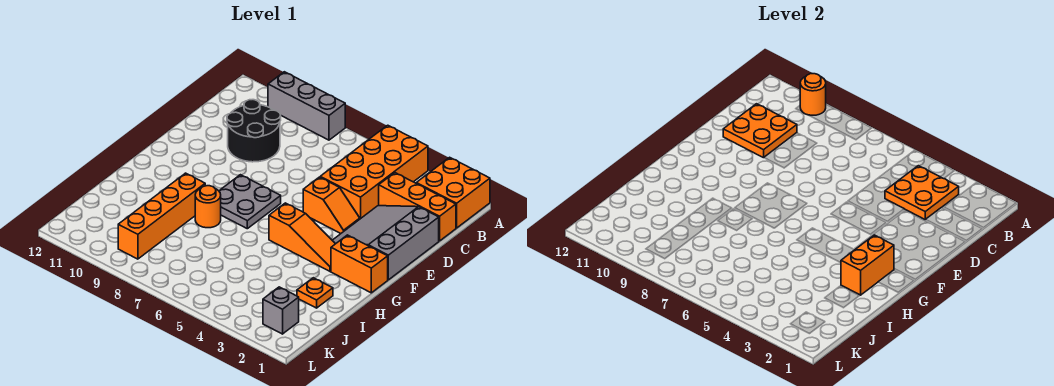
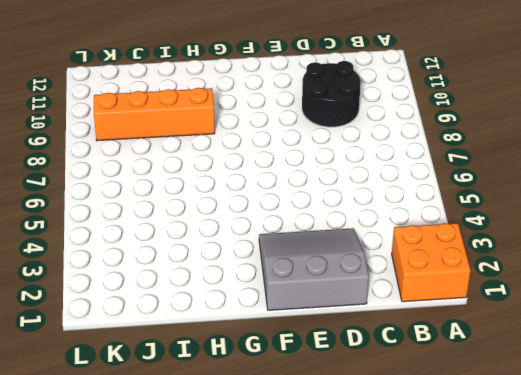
none -> orange brick A4:D5 level 1
none -> grey brick A8:A10 level 1
none -> orange brick C1:C3 level 1

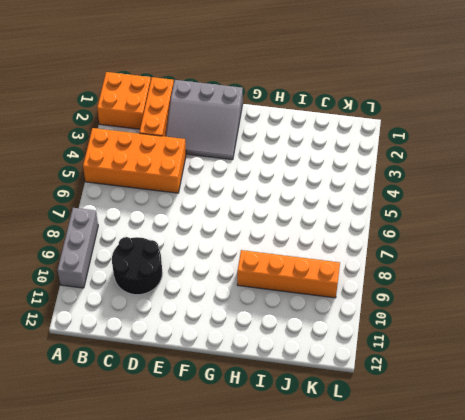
none -> orange slope E4:E5 level 1 top 5
none -> grey plate F7:G8 level 1
none -> orange brick G1:G2 level 1

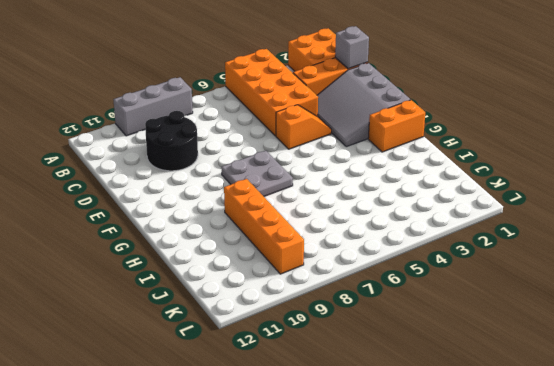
grey brick C1 level 2 -> grey brick K2 level 1
none -> orange slope G3:G5 level 1 top 5
none -> orange round brick H8 level 1
none -> orange plate I2 level 1

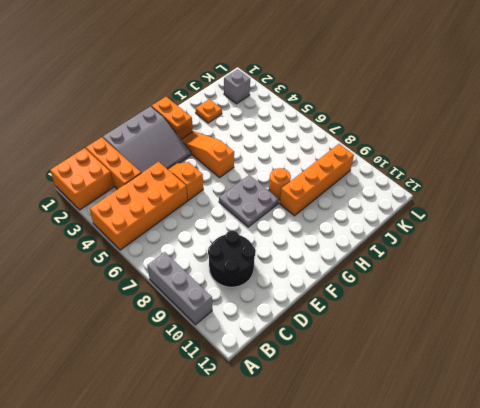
none -> orange round brick A10 level 2
none -> orange plate B3:C4 level 2
none -> orange plate C10:D11 level 2

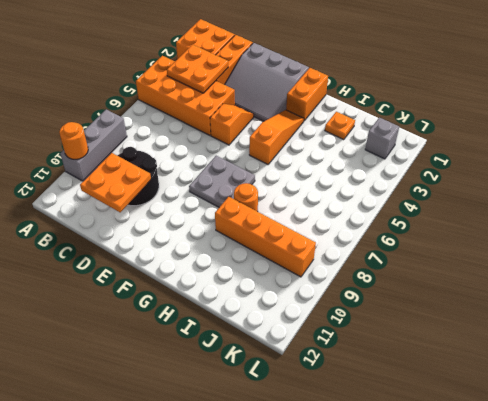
none -> orange brick G2:H2 level 2

